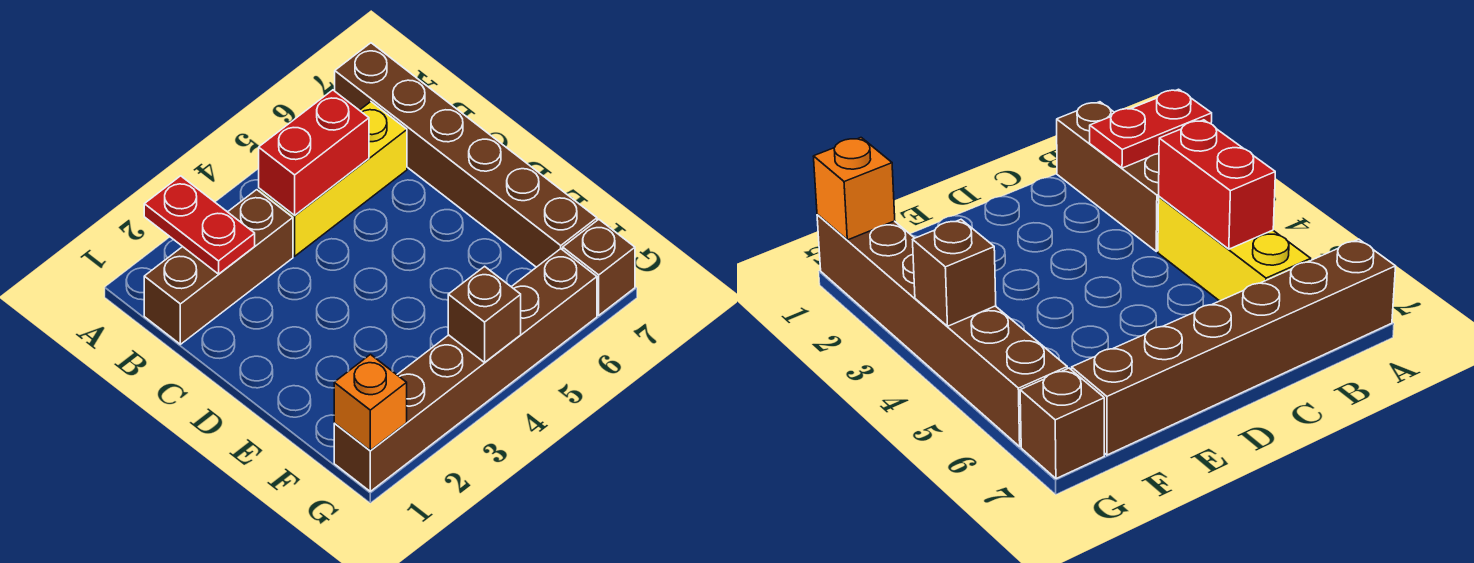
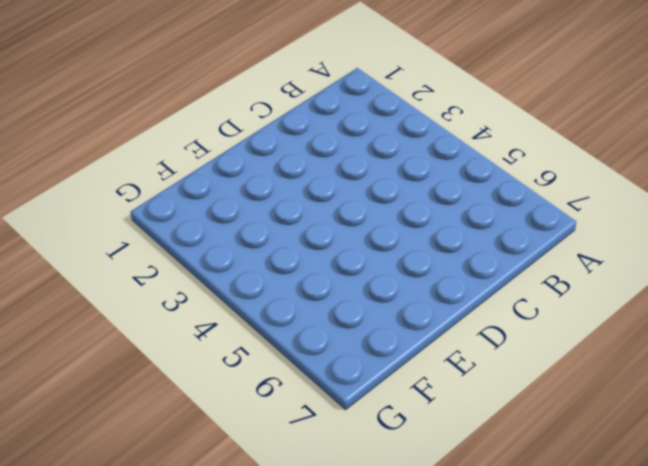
none -> brown brick A7:F7 level 1
none -> brown brick B1:B3 level 1

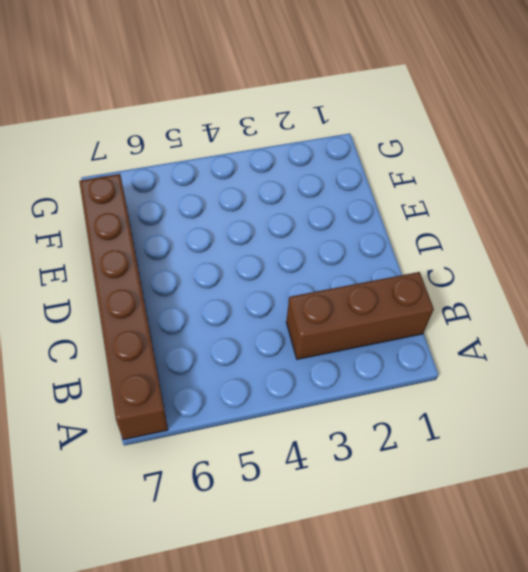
none -> yellow brick B4:B6 level 1
none -> brown brick G1:G6 level 1

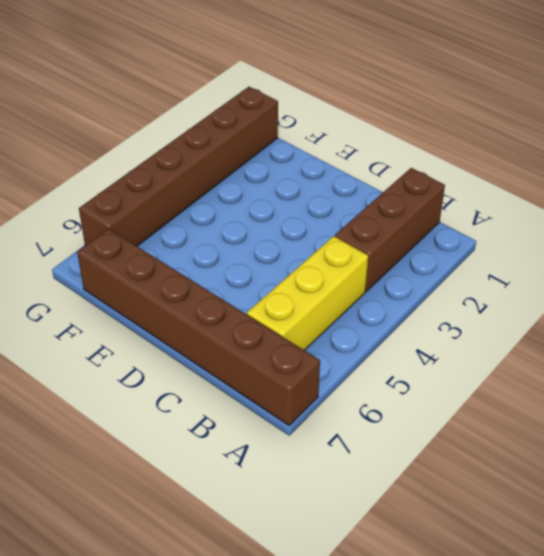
none -> brown brick G7 level 1
none -> red plate A2:B2 level 2

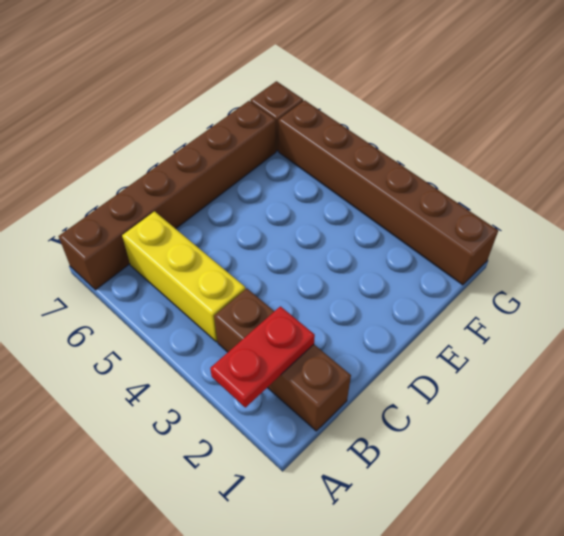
none -> red brick B4:B5 level 2
none -> orange brick G1 level 2

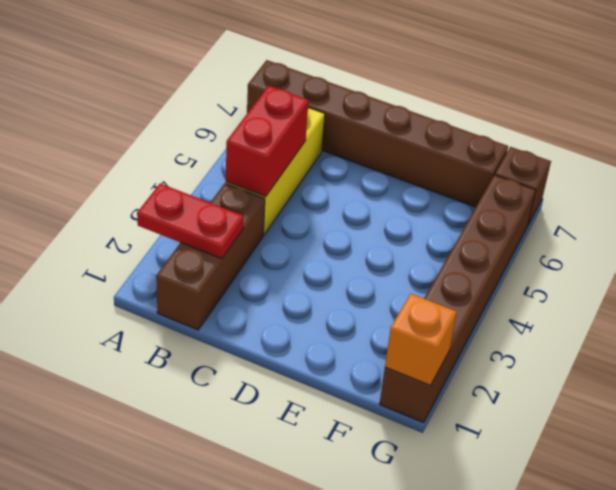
none -> brown brick G4 level 2

